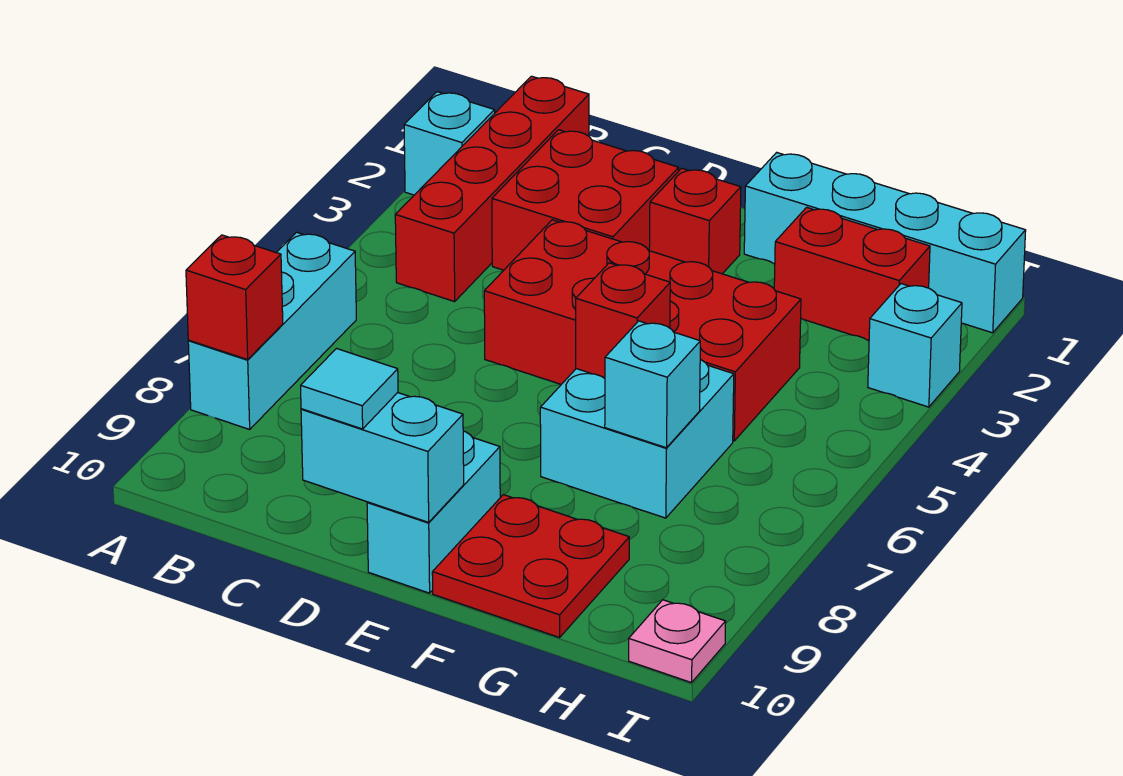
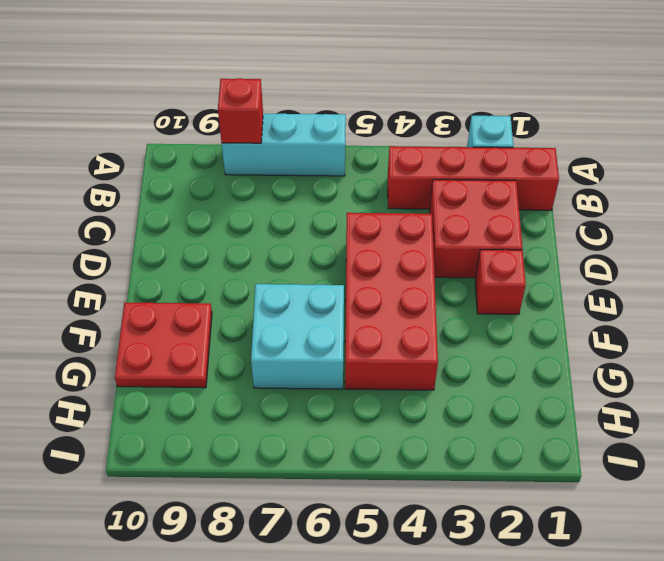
none -> cyan brick E9:E10 level 1
none -> cyan brick F1:I1 level 1
none -> red brick G2:H2 level 1

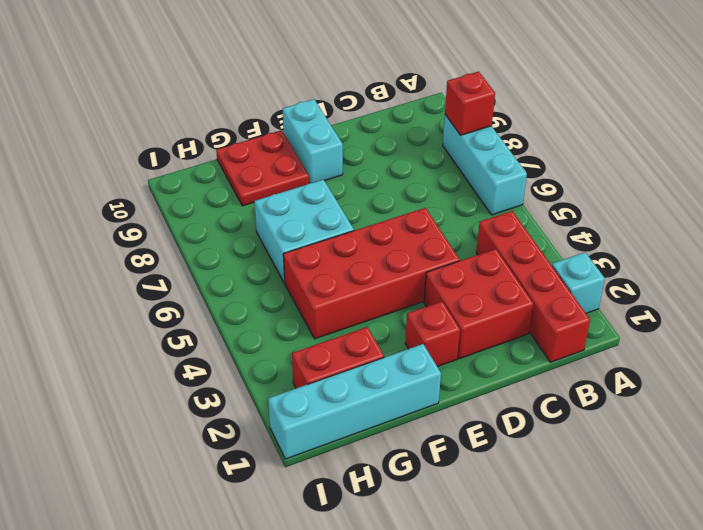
none -> cyan brick I3 level 1
none -> pink plate I10 level 1
none -> cyan brick D10:E10 level 2

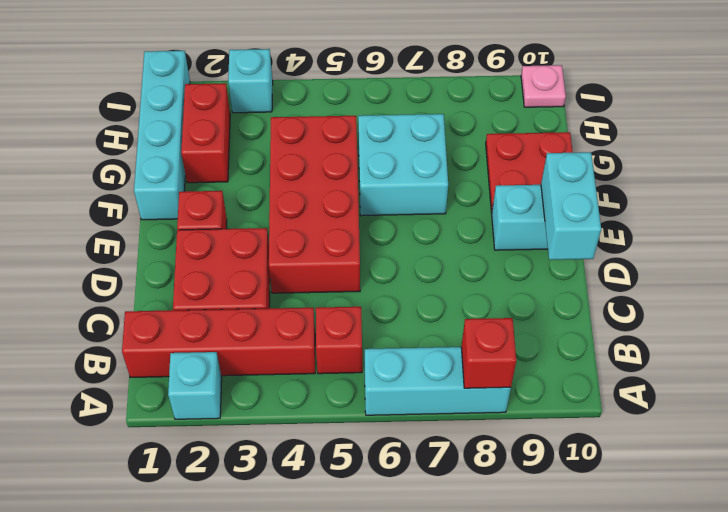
red brick B5 level 1 -> red brick F6 level 2
none -> cyan brick G7 level 2
none -> cyan tile D10 level 3

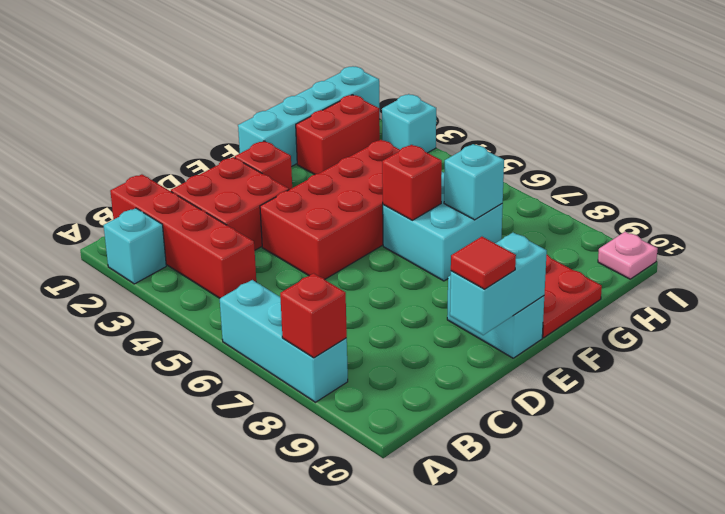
red tile D10 level 3 -> cyan tile D10 level 3

